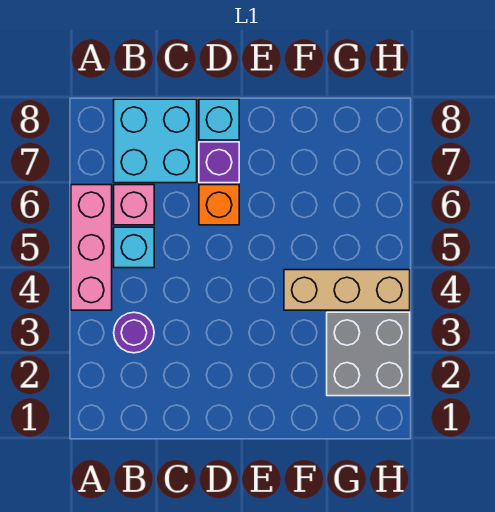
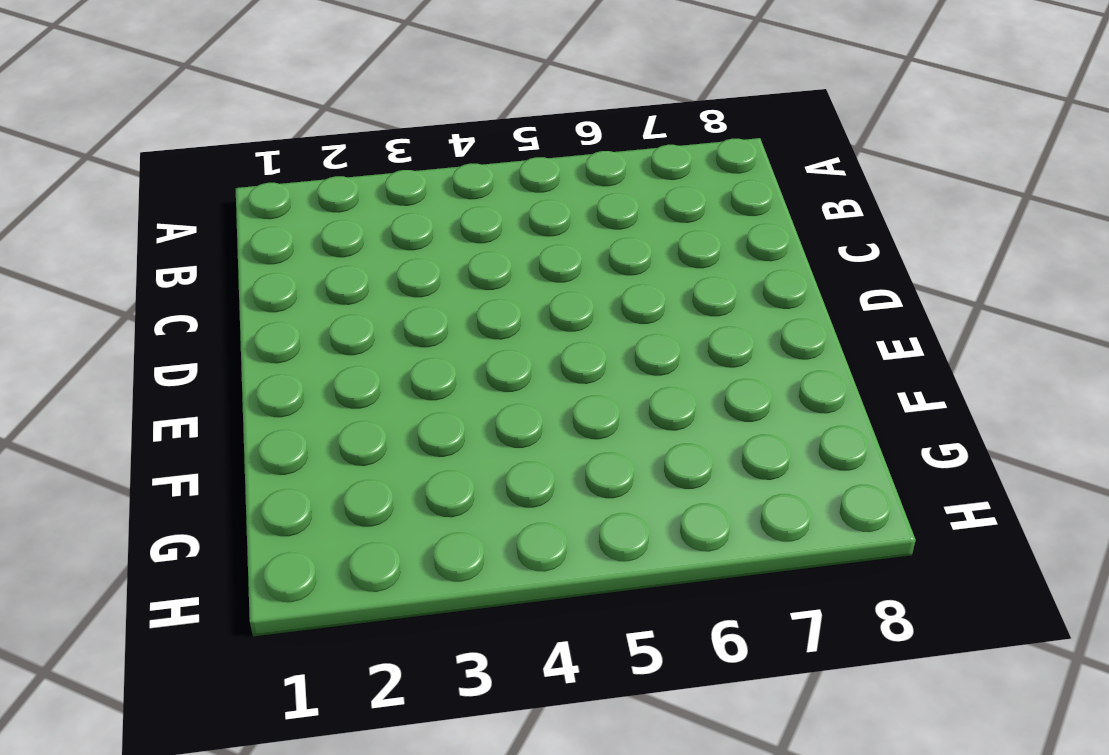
none -> pink brick A4:A6 level 1
none -> purple round brick B3 level 1

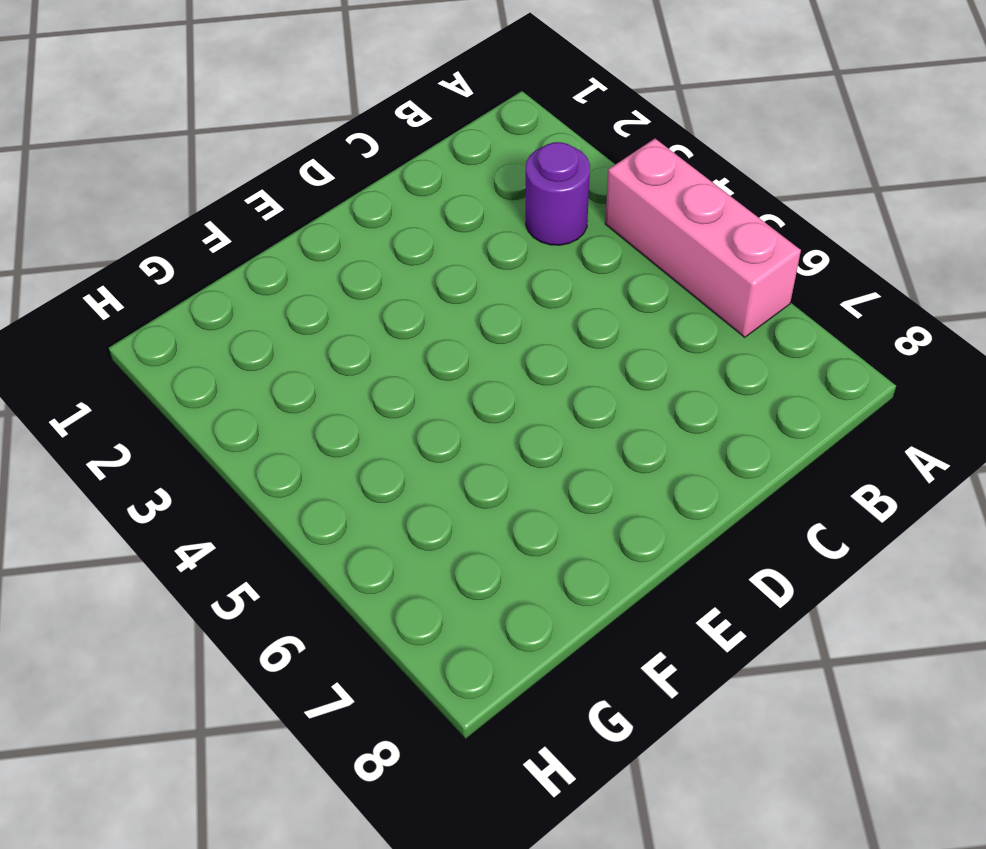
none -> cyan brick B5 level 1
none -> pink brick B6 level 1

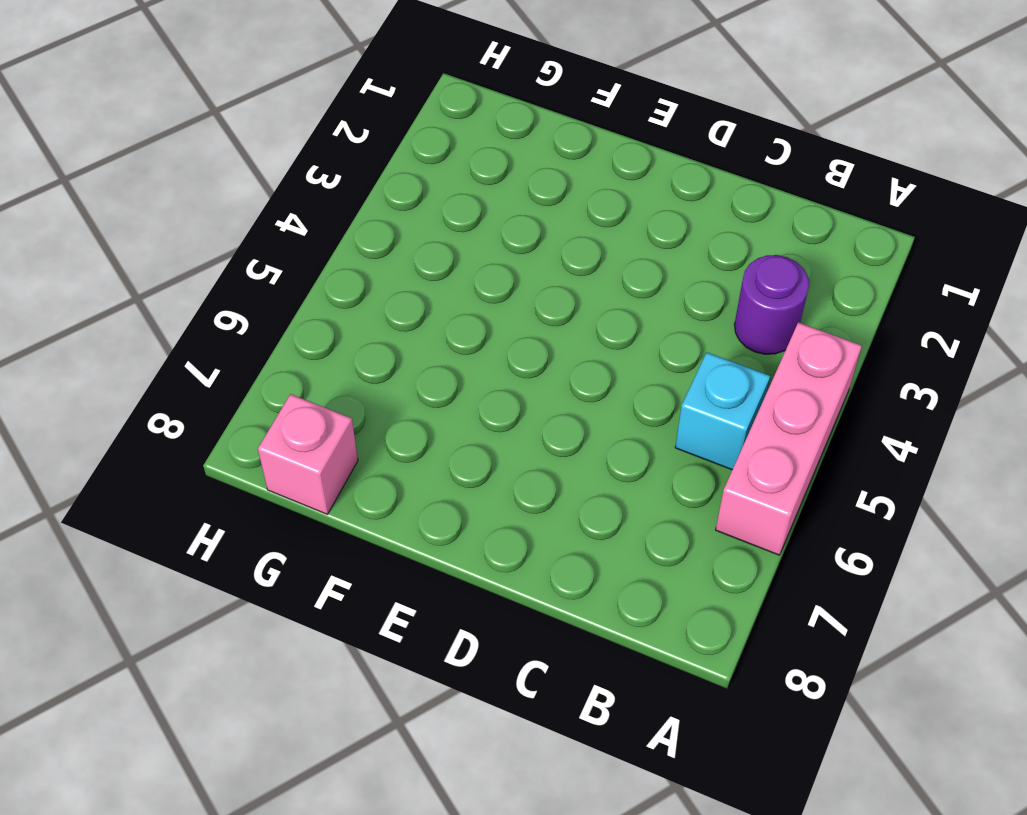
pink brick G8 level 1 -> pink brick B6 level 1
none -> cyan brick B7:C8 level 1
none -> orange brick D6 level 1

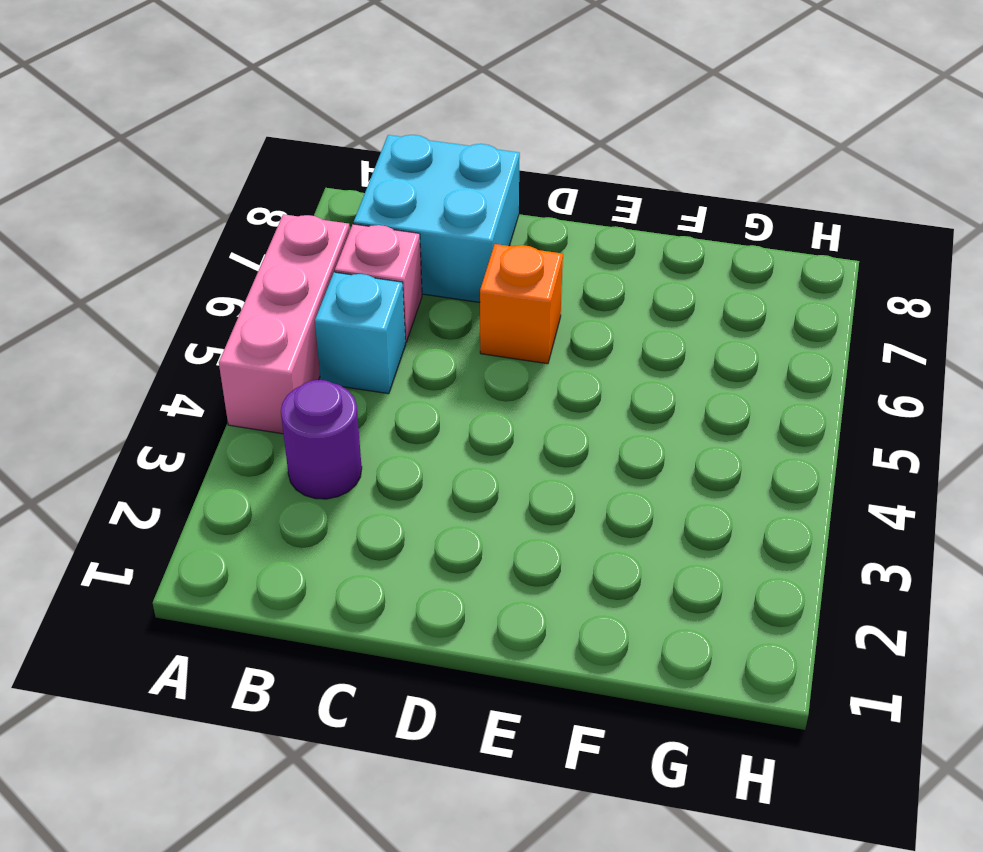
none -> purple brick D7 level 1
none -> cyan brick D8 level 1

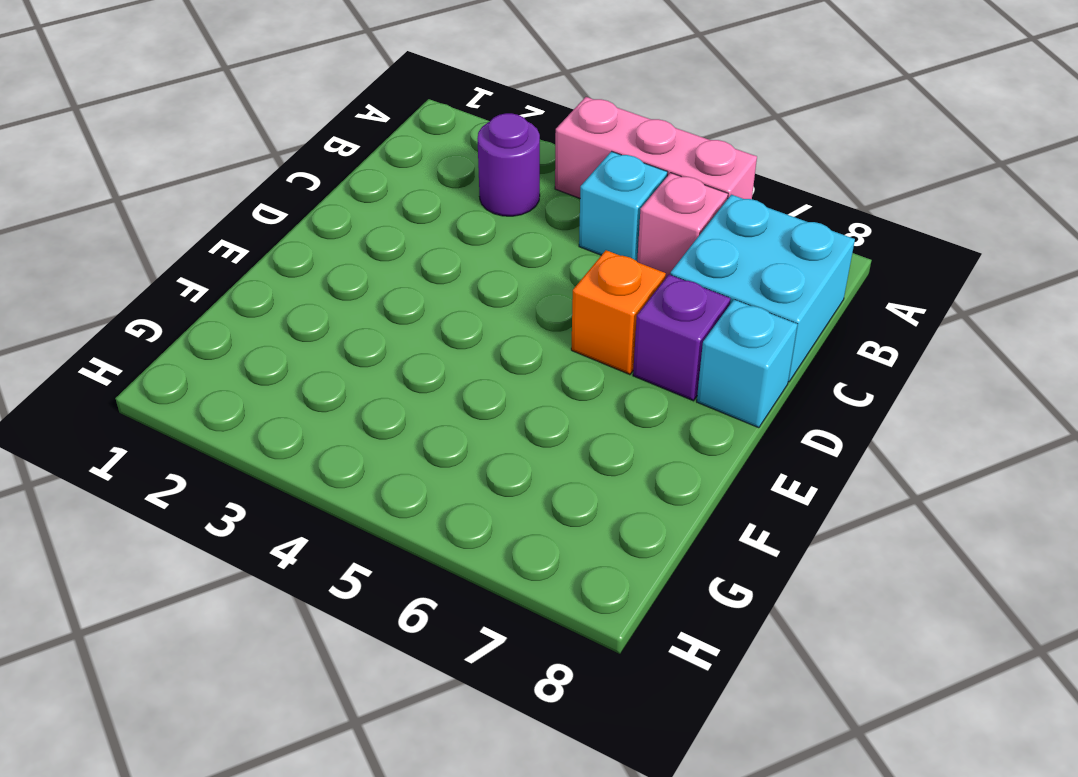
none -> tan brick F4:H4 level 1
none -> grey brick G2:H3 level 1

